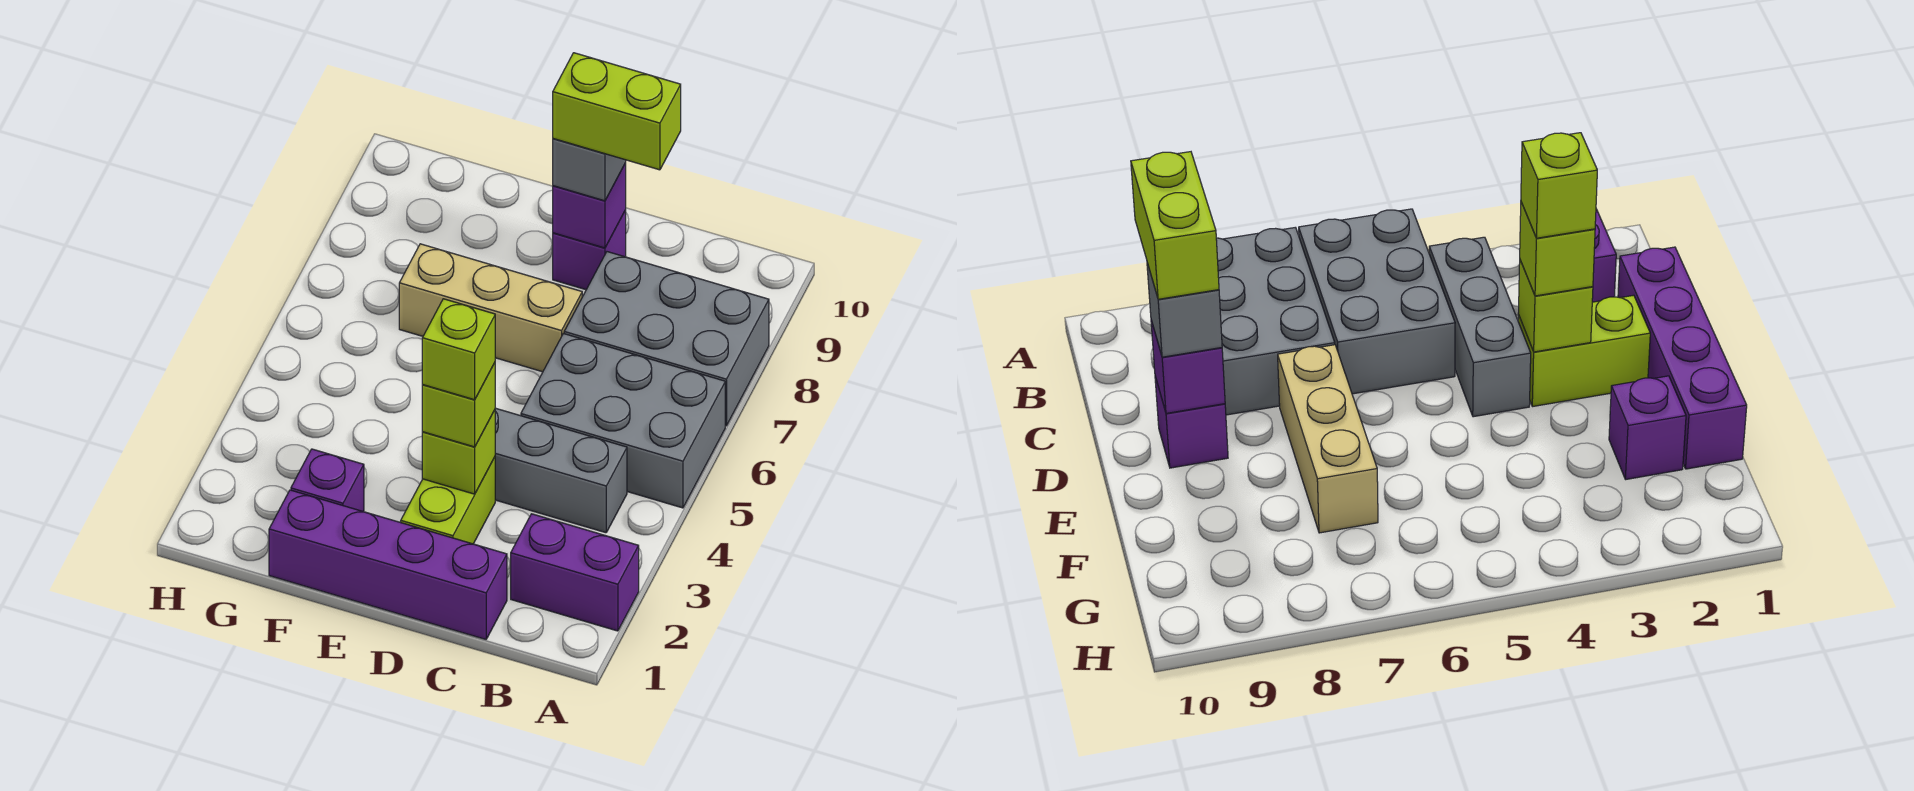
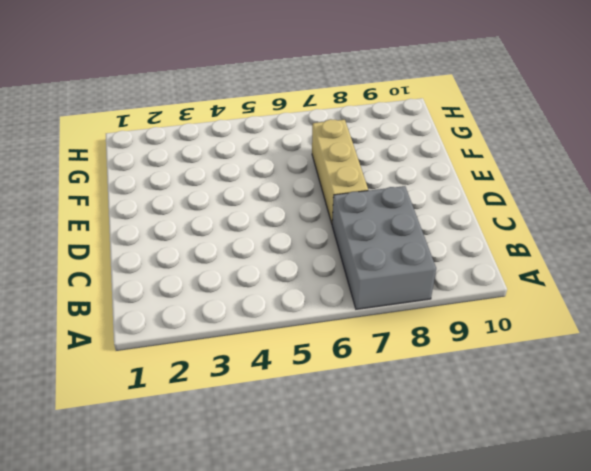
none -> purple brick A2:B2 level 1
none -> grey brick A5:C6 level 1
none -> grey brick B4:D4 level 1

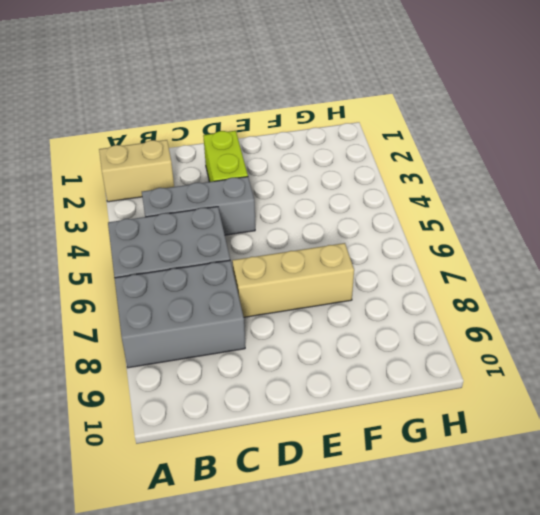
tan brick A2:B2 level 1 -> purple brick A2:B2 level 1
none -> purple brick C1:F1 level 1
none -> purple brick D9 level 1
none -> purple brick F2 level 1

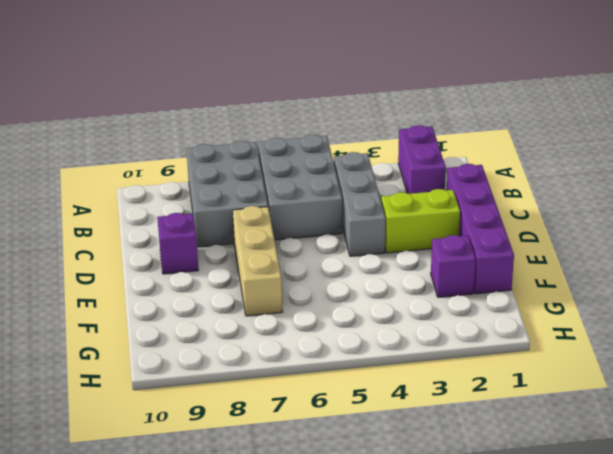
none -> lime brick D3 level 2
none -> purple brick D9 level 2
none -> lime brick D3 level 3

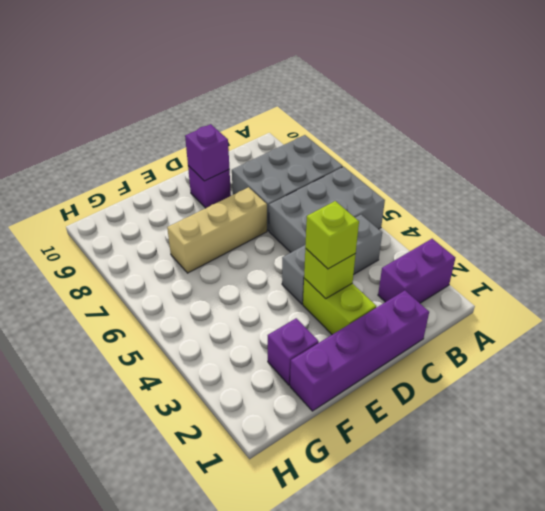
none -> grey brick D9 level 3
none -> lime brick C9:D9 level 4
none -> lime brick D3 level 4

